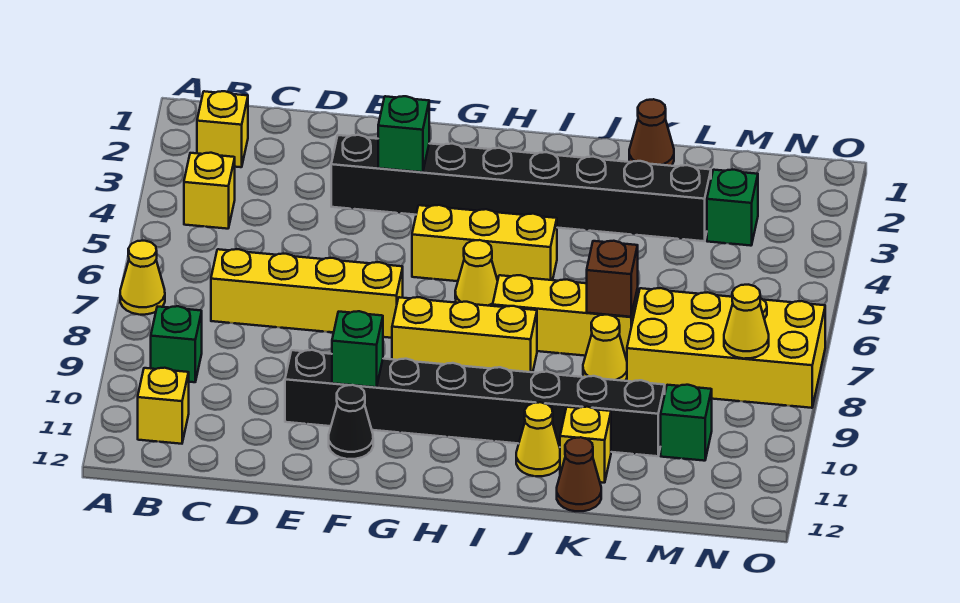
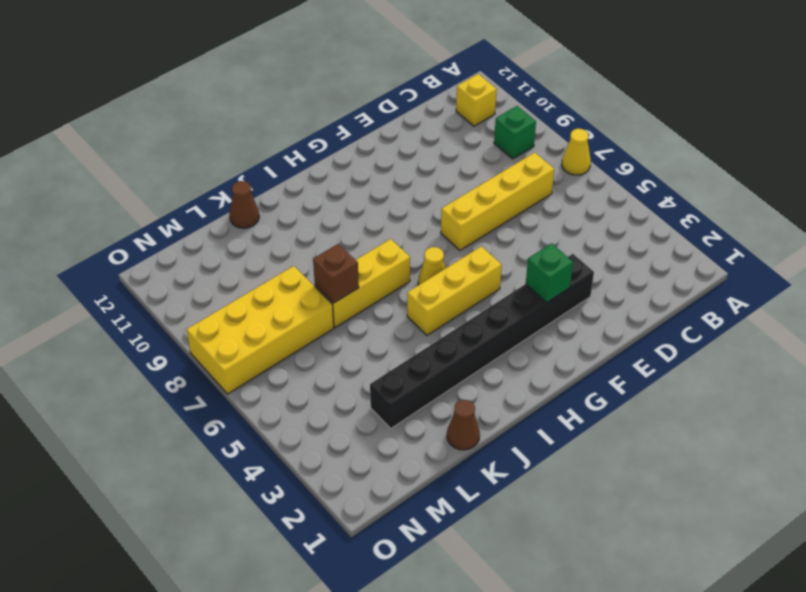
none -> yellow brick B2 level 1
none -> yellow brick B4 level 1
none -> black brick E10:L10 level 1

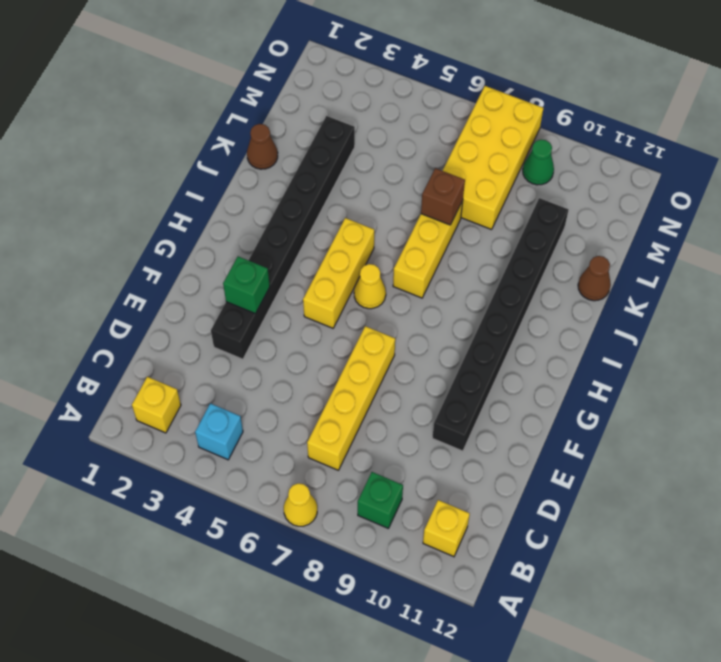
cyan brick B4 level 1 -> yellow brick B4 level 1
green cone N9 level 1 -> none
none -> black cone F11 level 1
none -> yellow brick G8:I8 level 1
none -> yellow cone J11 level 1

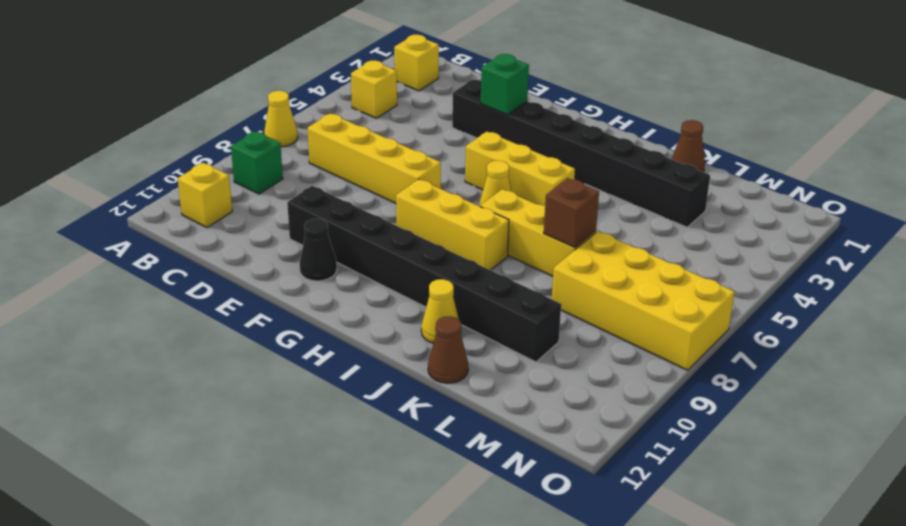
none -> yellow cone K8 level 1
none -> yellow brick K11 level 1
none -> green brick M3 level 1

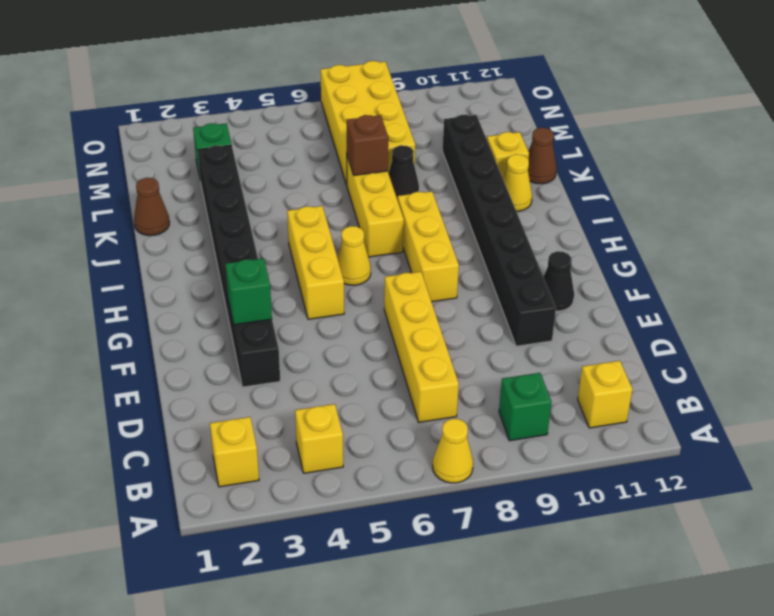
black cone K8 level 1 -> yellow cone K8 level 1
none -> green brick M10 level 1
none -> green brick F10 level 2
none -> yellow cone N8 level 2

